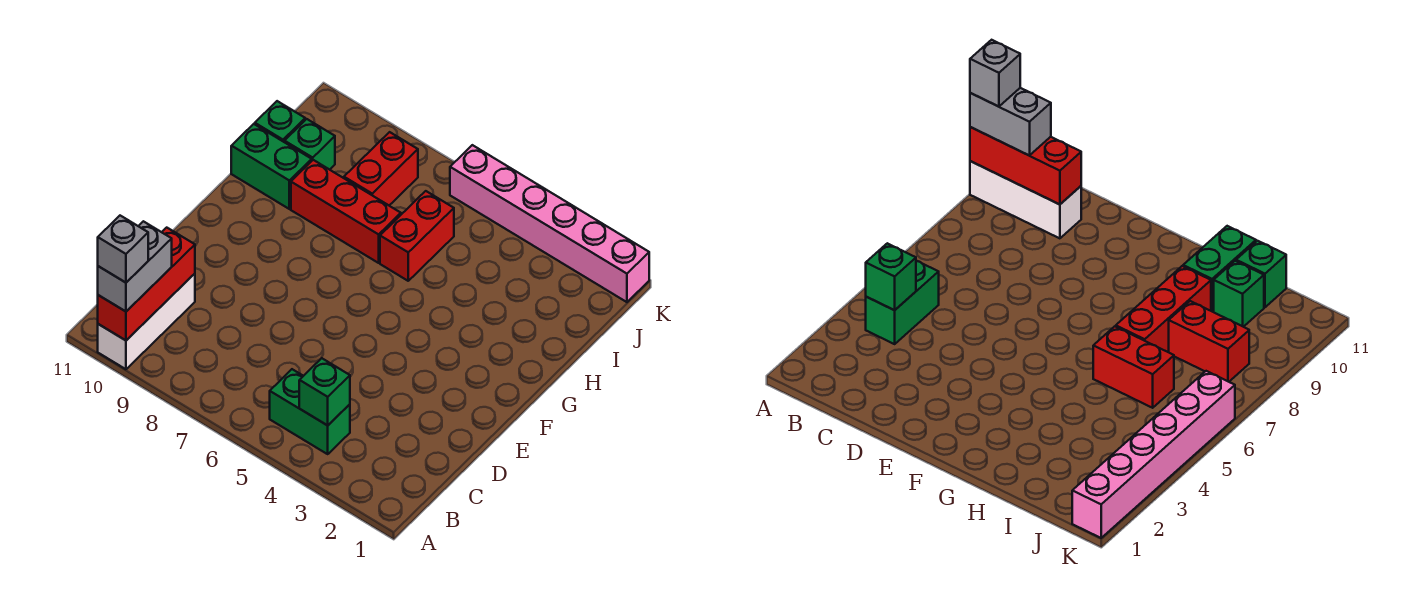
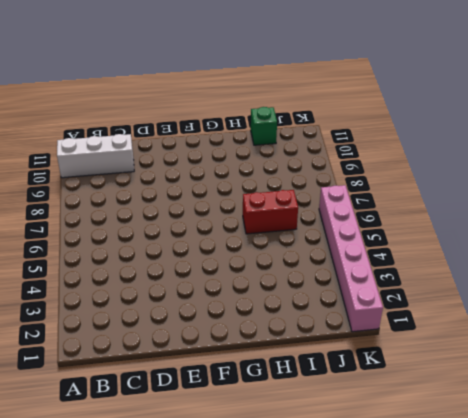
none -> green brick B4:B5 level 1
none -> red brick H7:H9 level 1
none -> green brick H10:H11 level 1

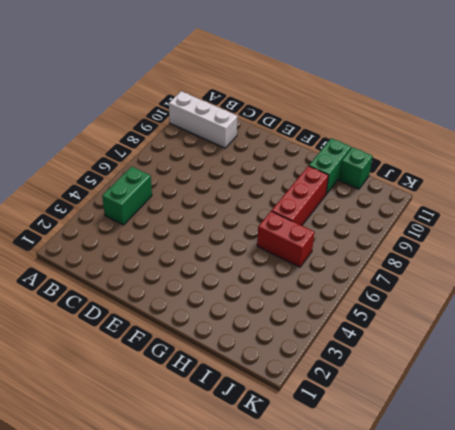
none -> red brick I8:J8 level 1
none -> green brick I10 level 1
none -> pink brick K1:K6 level 1

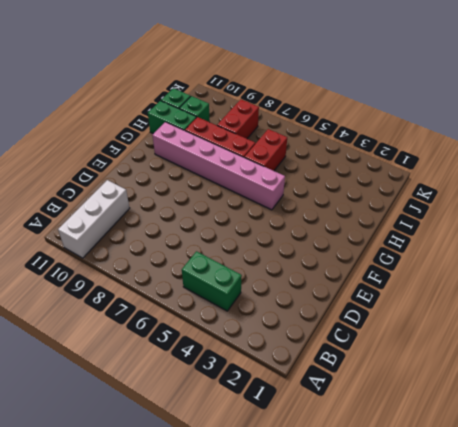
pink brick G5:G10 level 1 -> pink brick K1:K6 level 1
none -> red brick A10:C10 level 2
none -> green brick B4 level 2
none -> grey brick A10:B10 level 3

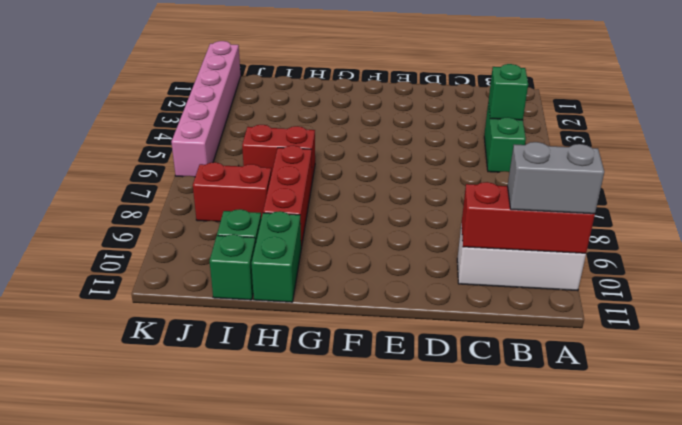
none -> grey brick A10 level 4

